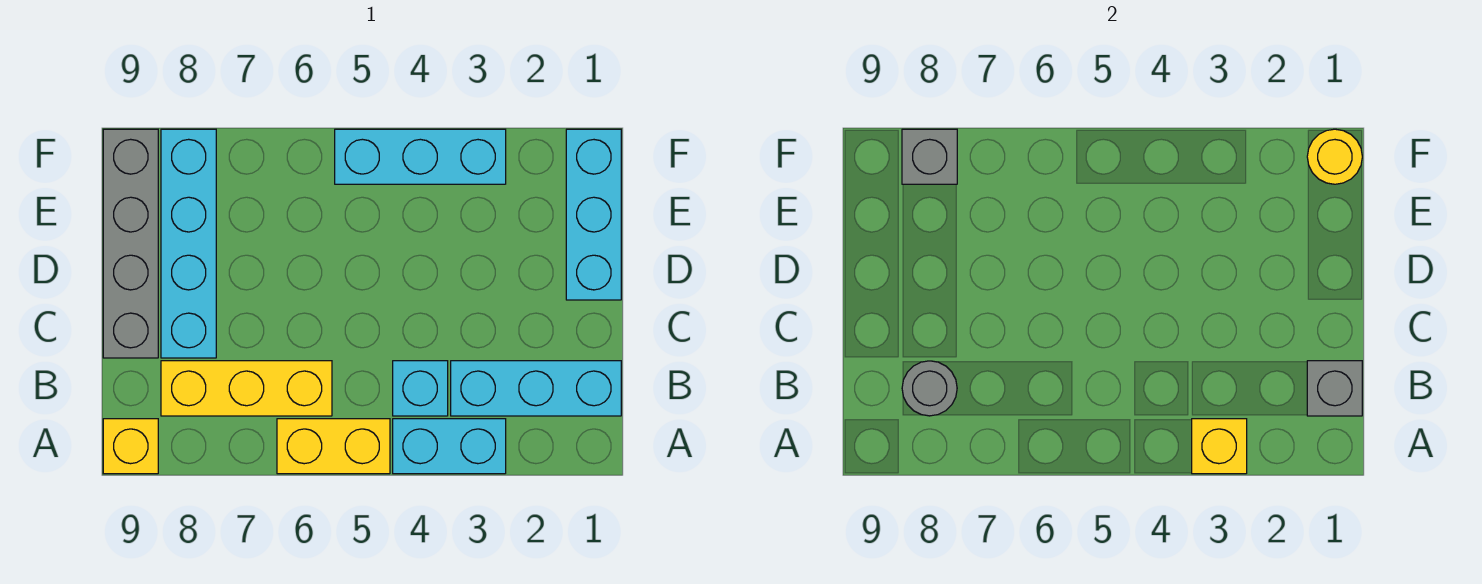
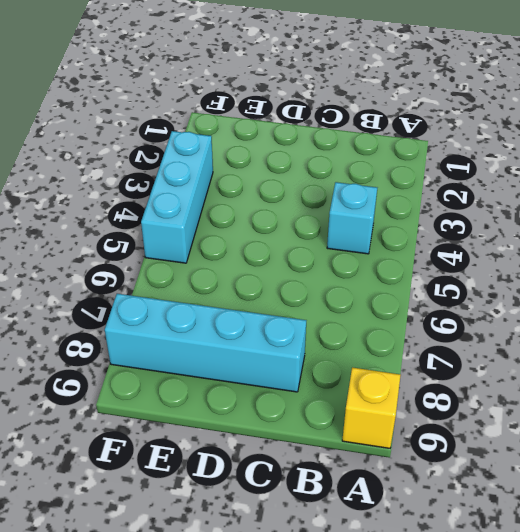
none -> cyan brick A3:A4 level 1
none -> yellow brick A5:A6 level 1
none -> cyan brick B1:B3 level 1

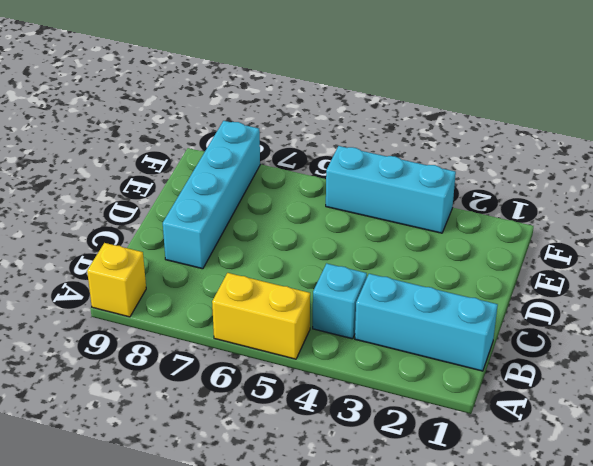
none -> cyan brick A3:A4 level 1
none -> yellow brick B6:B8 level 1
none -> grey brick C9:F9 level 1

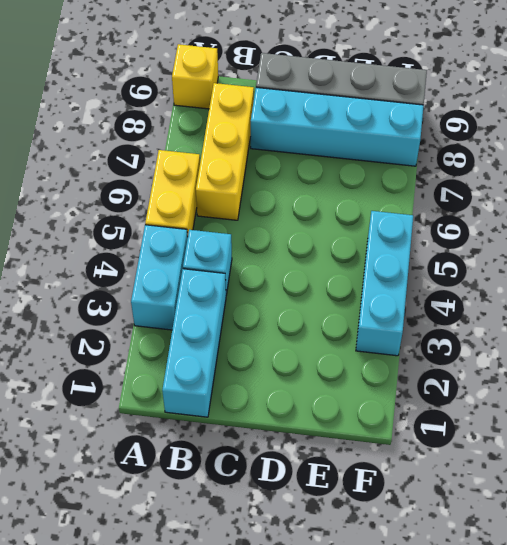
none -> cyan brick D1:F1 level 1
none -> yellow brick A3 level 2
none -> grey brick B1 level 2

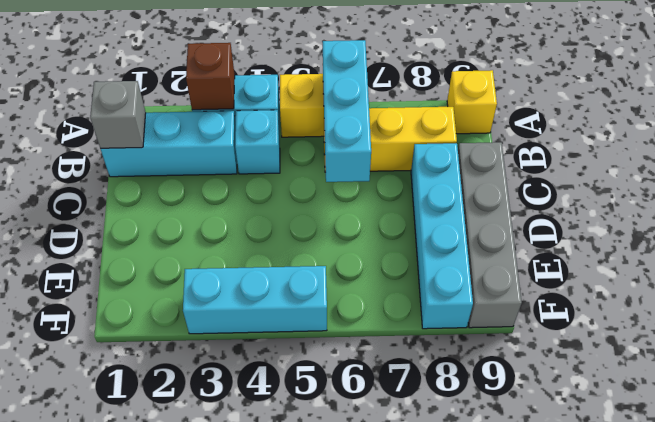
brown brick A3 level 2 -> yellow brick A3 level 2
cyan brick A6:C6 level 2 -> cyan brick D1:F1 level 1
none -> grey round brick B8 level 2
none -> yellow round brick F1 level 2
none -> grey brick F8 level 2

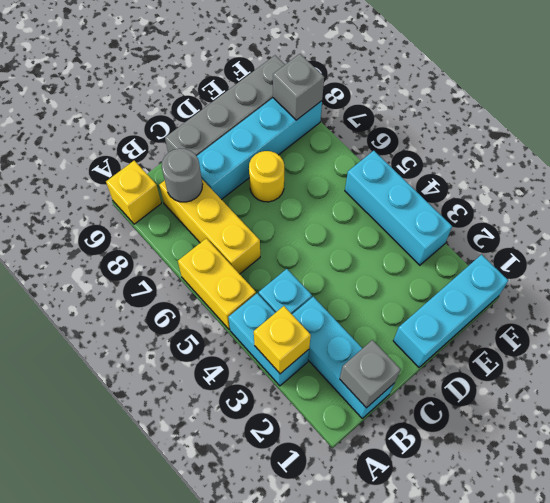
yellow round brick D7 level 1 -> yellow round brick F1 level 2

